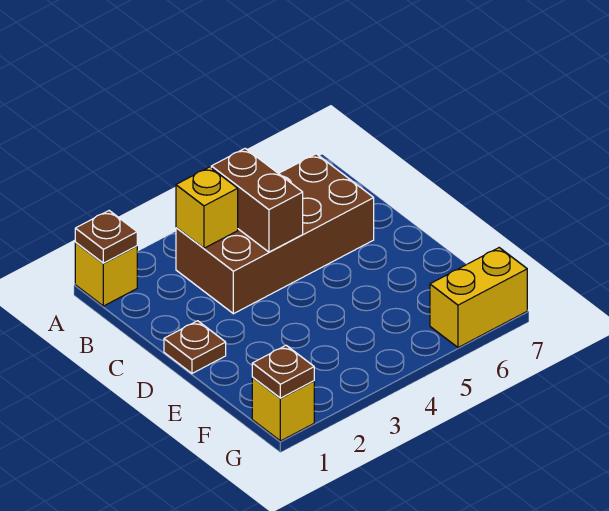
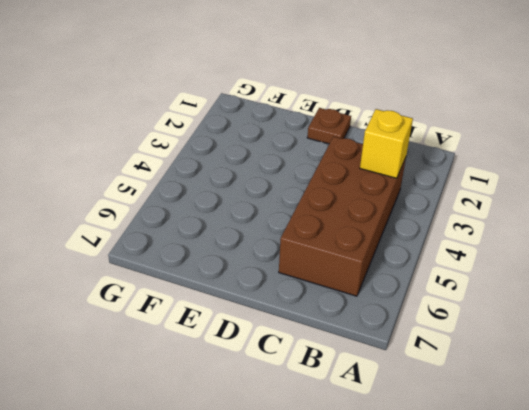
none -> yellow brick A1 level 1
none -> yellow brick G1 level 1

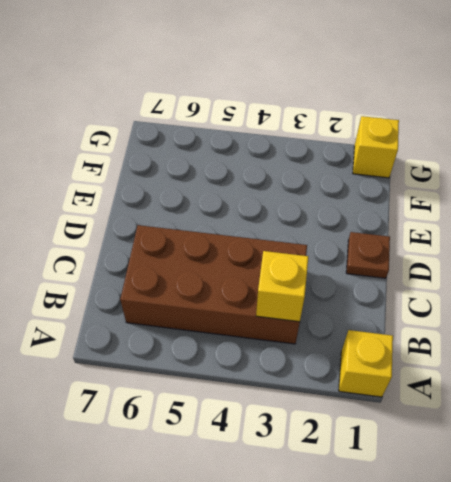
none -> yellow brick G6:G7 level 1
none -> brown plate A1 level 2

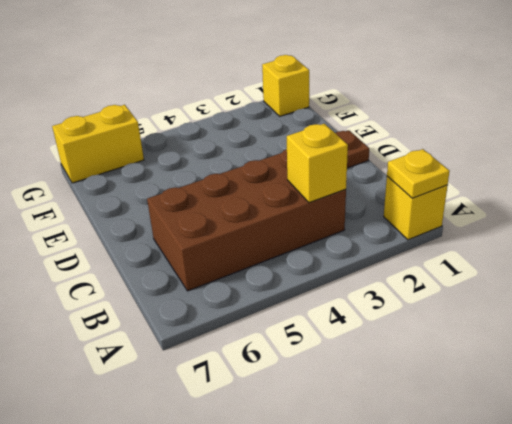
yellow plate A1 level 2 -> brown plate A1 level 2
none -> brown brick B4:C4 level 2
none -> brown plate G1 level 2

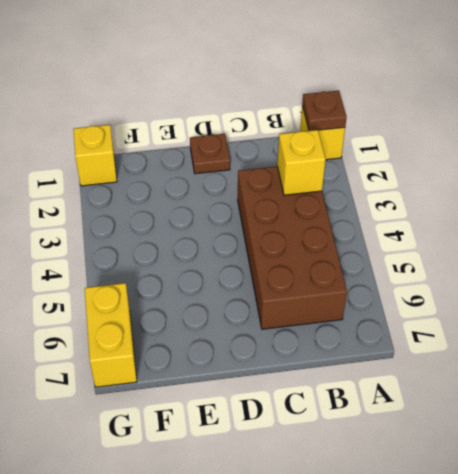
none -> brown brick B4:C4 level 2
none -> brown plate G1 level 2

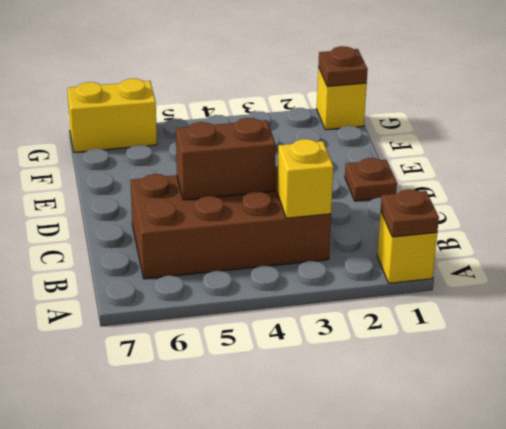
brown brick C4:C5 level 2 -> brown brick B4:C4 level 2

